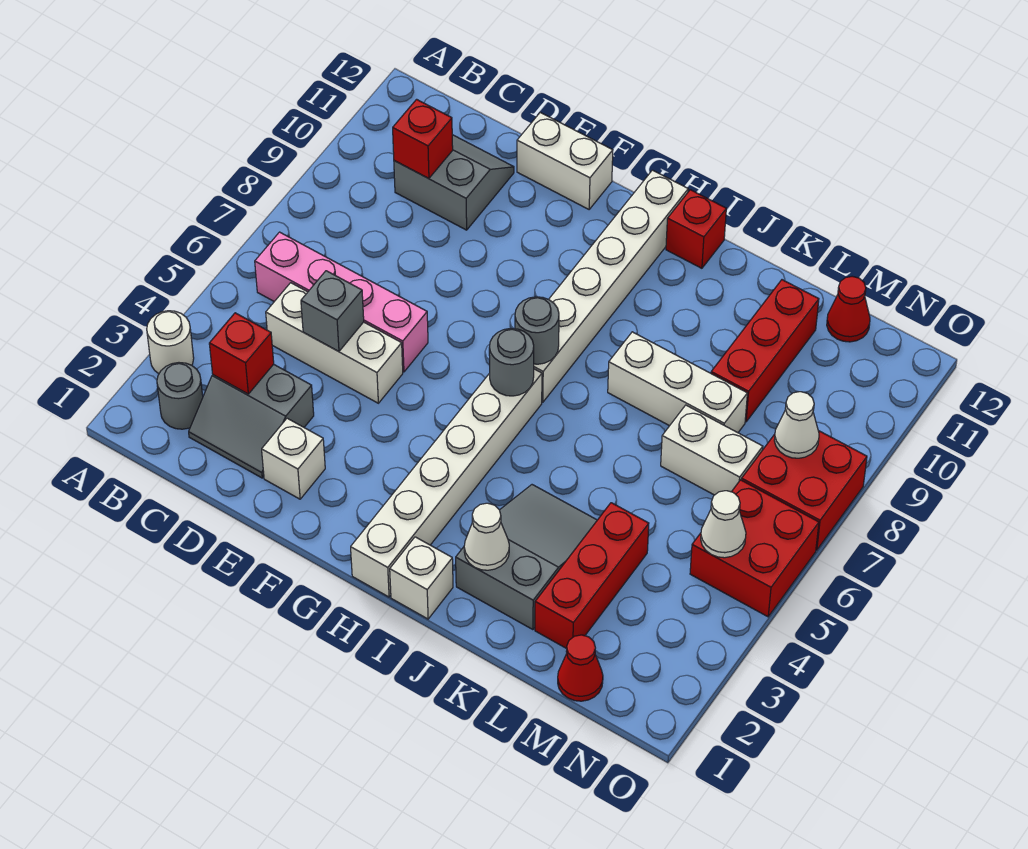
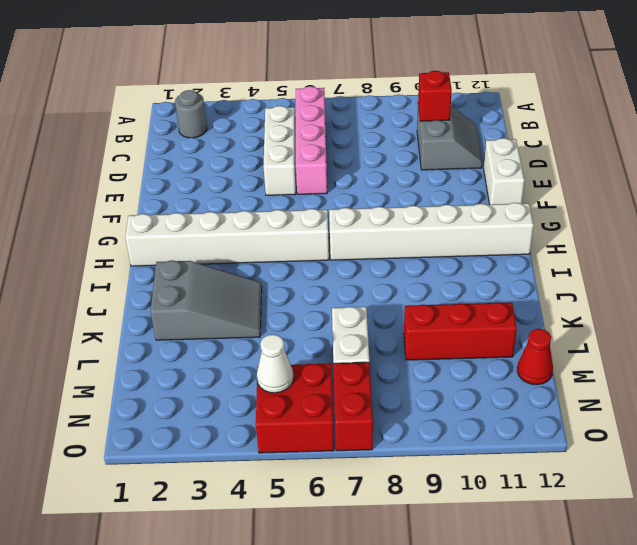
red brick N7:O7 level 1 -> red brick N7:O8 level 1
none -> white round brick A3 level 1
none -> grey slope C2:D3 level 1 top 3
none -> white brick E2 level 1

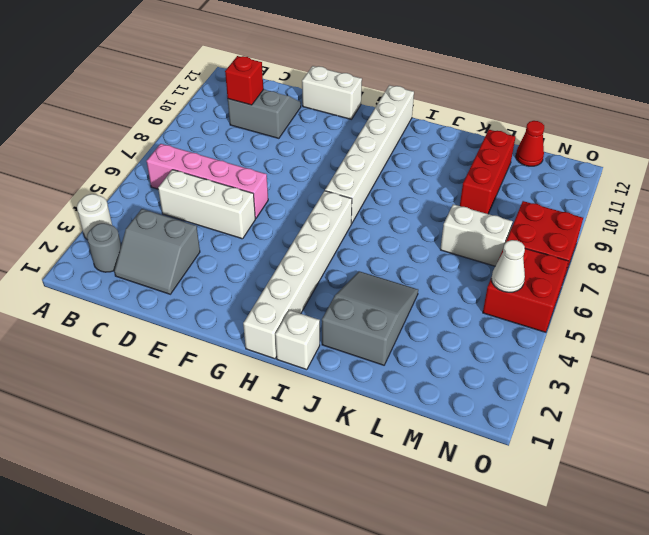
none -> white brick E2 level 1
none -> red brick I12 level 1
none -> white brick J8:L8 level 1

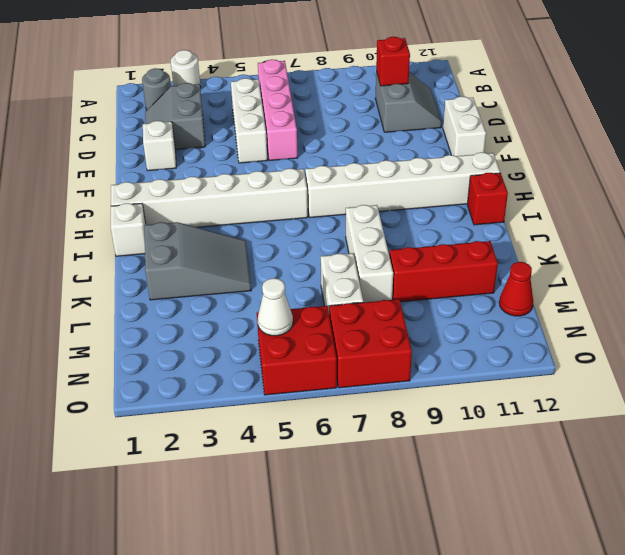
none -> red brick L2:L4 level 1
none -> red cone M1 level 1
none -> red brick C3 level 2

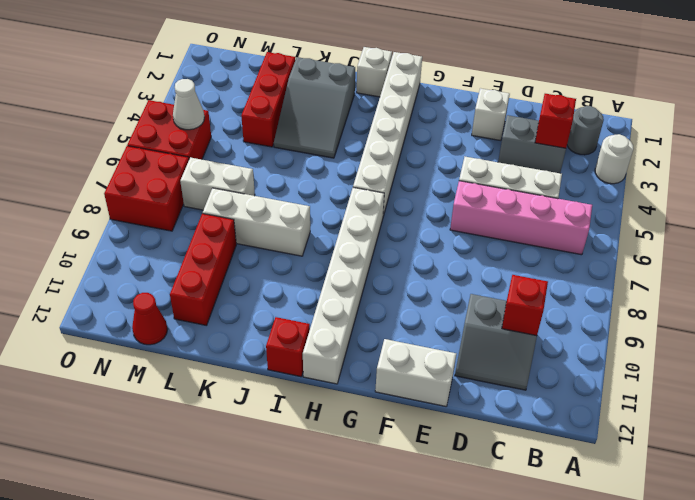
none -> red cone M1 level 1
none -> grey brick D5 level 2
none -> grey round brick H6 level 2

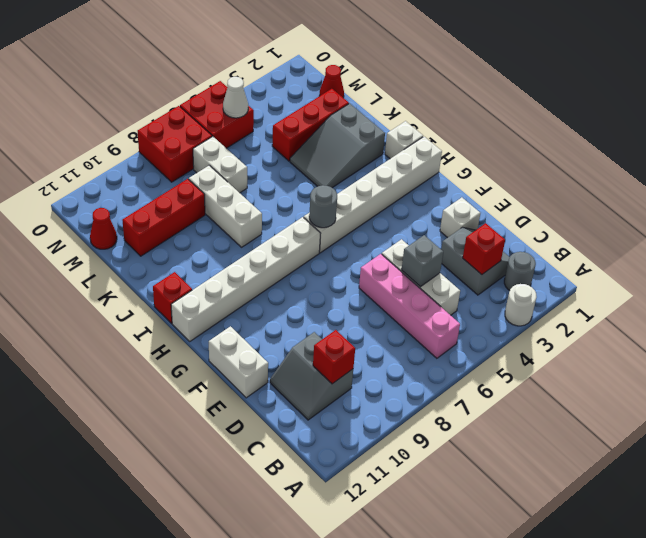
none -> grey round brick H7 level 2
none -> white cone J2 level 2
none -> white cone N8 level 2

